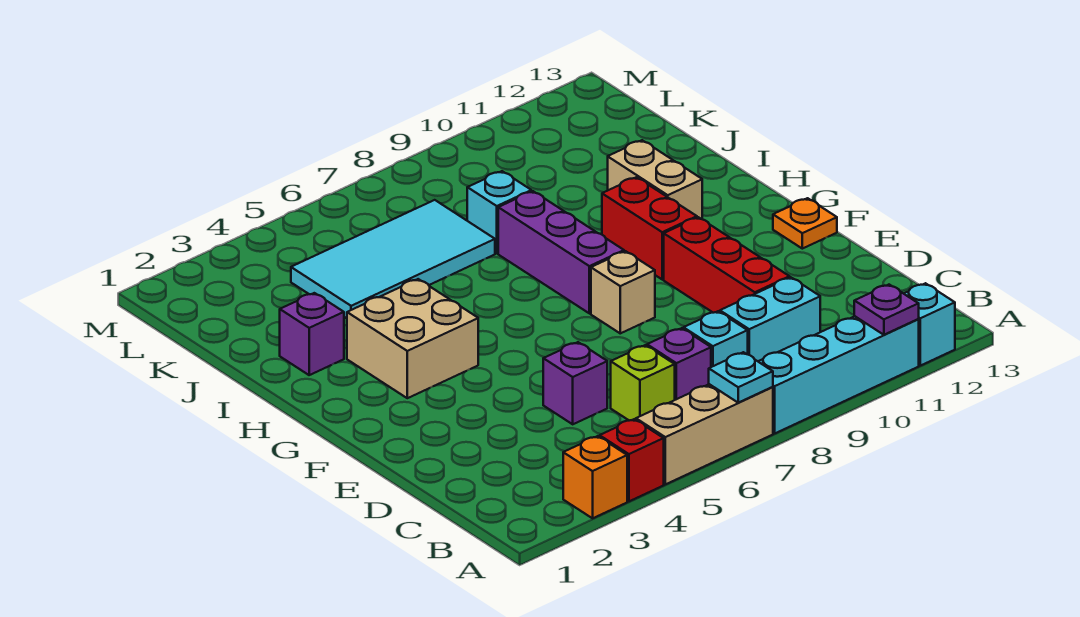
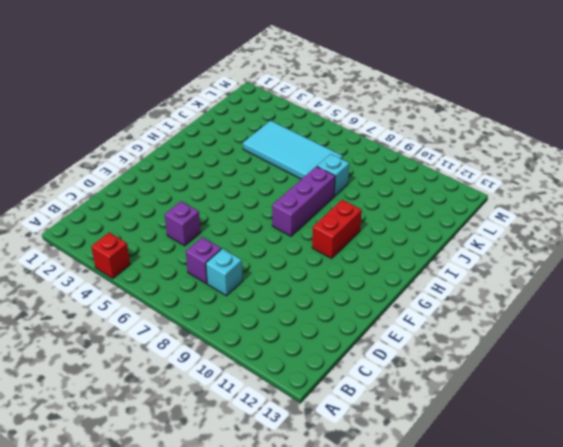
none -> orange brick A3 level 1
none -> tan brick A5:A7 level 1
none -> cyan brick A8:A11 level 1

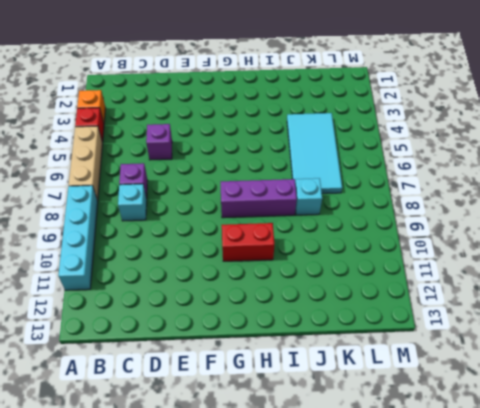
none -> cyan brick A12 level 1
none -> lime brick C6 level 1
none -> cyan brick C9:C10 level 1

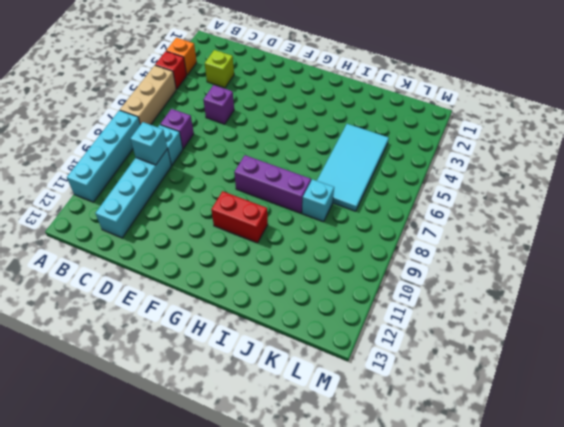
lime brick C3 level 1 -> lime brick C6 level 1
cyan brick C9:C12 level 1 -> cyan brick C9:C10 level 1
cyan brick C9 level 2 -> cyan brick A12 level 1
none -> red brick D10:F10 level 1
none -> tan brick F8 level 1
none -> orange plate F13 level 1

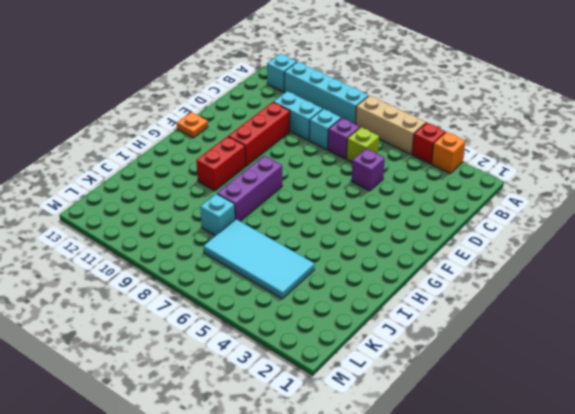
none -> tan brick F8 level 1
none -> tan brick G3:H4 level 1
none -> tan brick H11:I11 level 1

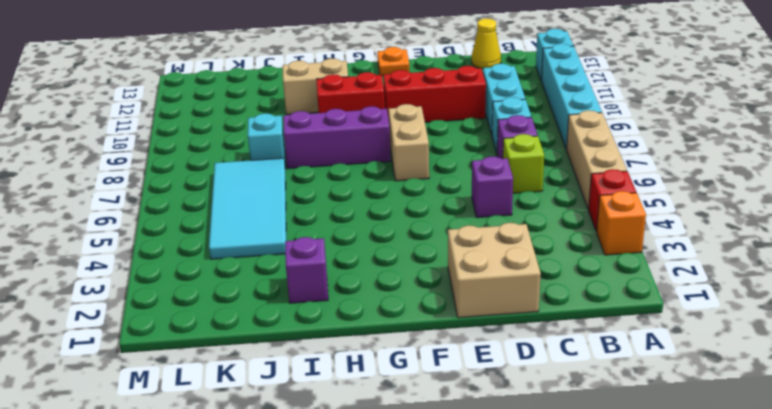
yellow cone C13 level 1 -> none
tan brick D1:E2 level 1 -> tan brick G3:H4 level 1
tan brick F7:F8 level 1 -> tan brick F8 level 1
none -> cyan plate A7 level 2
none -> purple plate A11 level 2

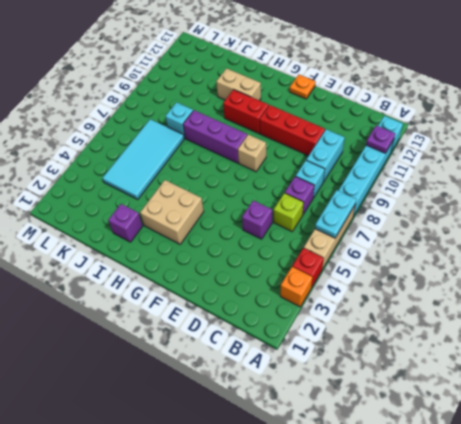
cyan plate A6:A7 level 2 -> cyan plate A7 level 2

